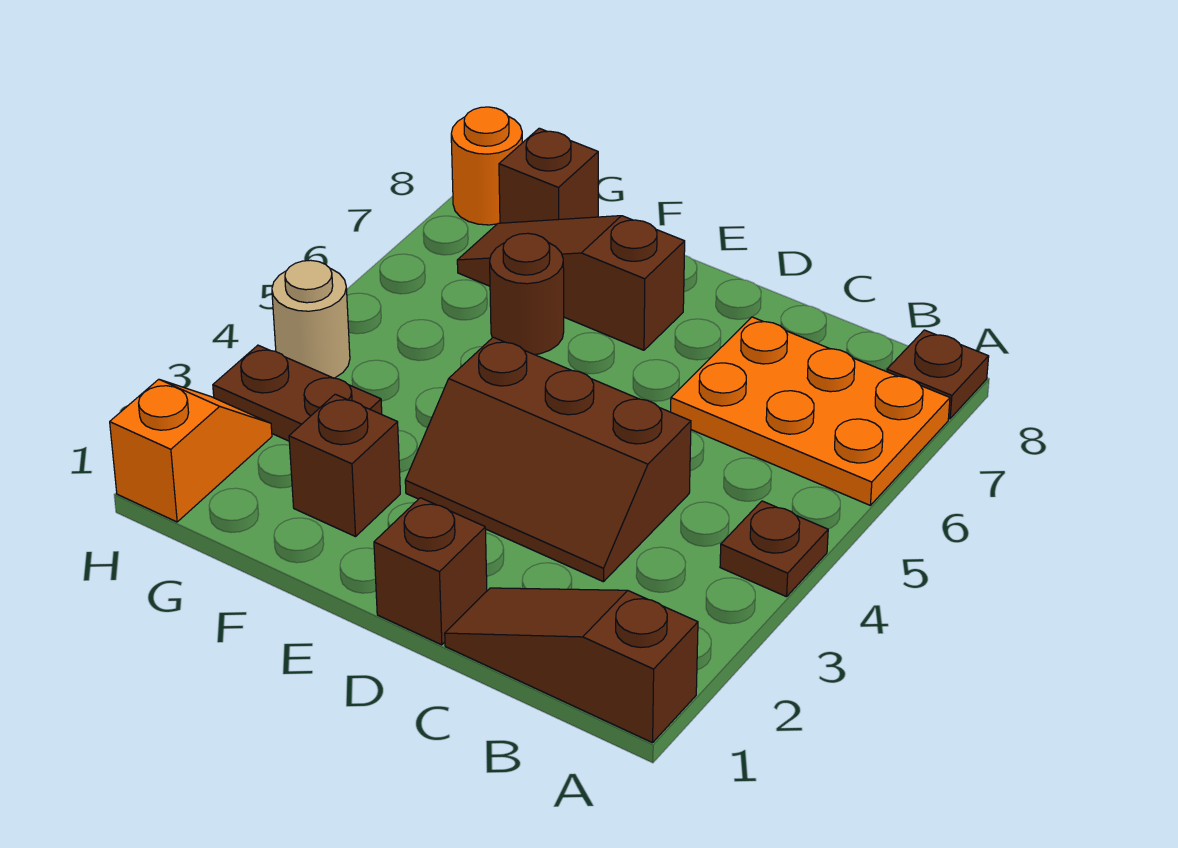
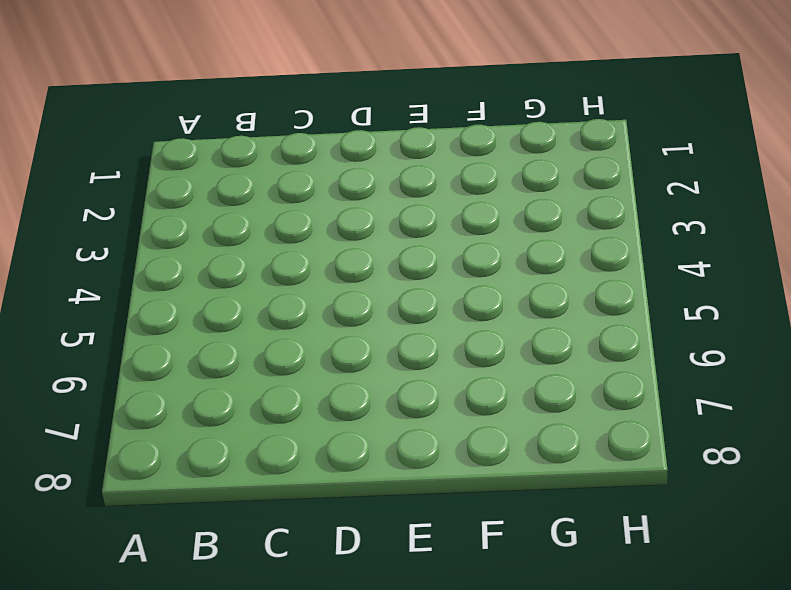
none -> brown slope A1:C1 level 1 top A
none -> brown plate A4 level 1
none -> orange plate A6:C7 level 1

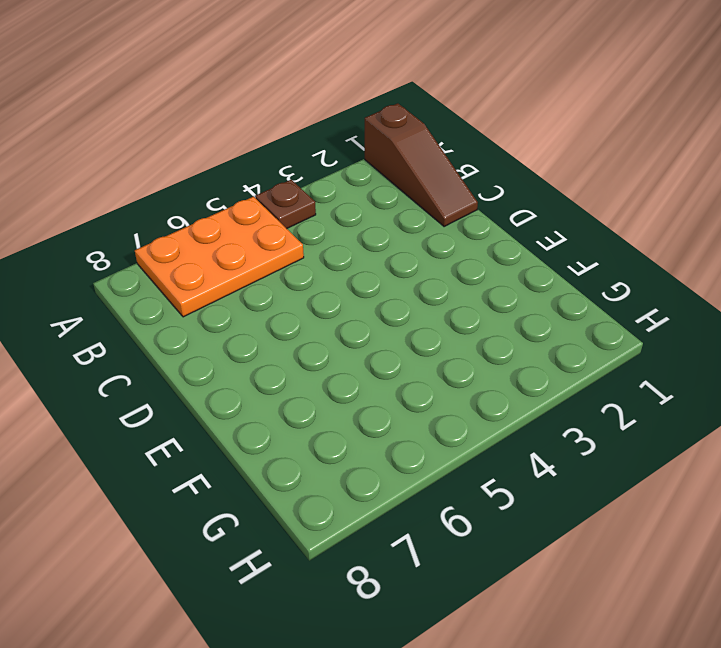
orange plate A5:B7 level 1 -> orange plate A6:C7 level 1
none -> brown plate A8 level 1
none -> brown slope C3:E4 level 1 top 4
none -> brown brick D1 level 1

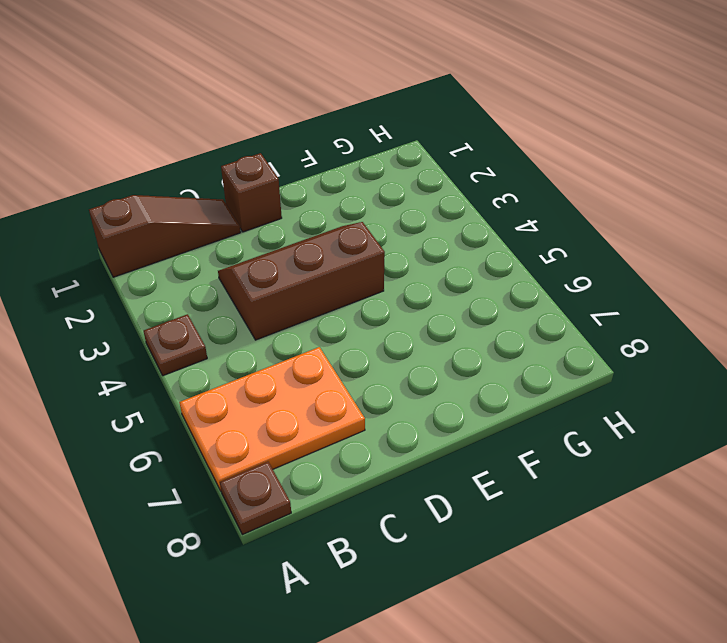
none -> brown slope E7:G7 level 1 top E
none -> brown brick F2 level 1
none -> brown round brick F6 level 1

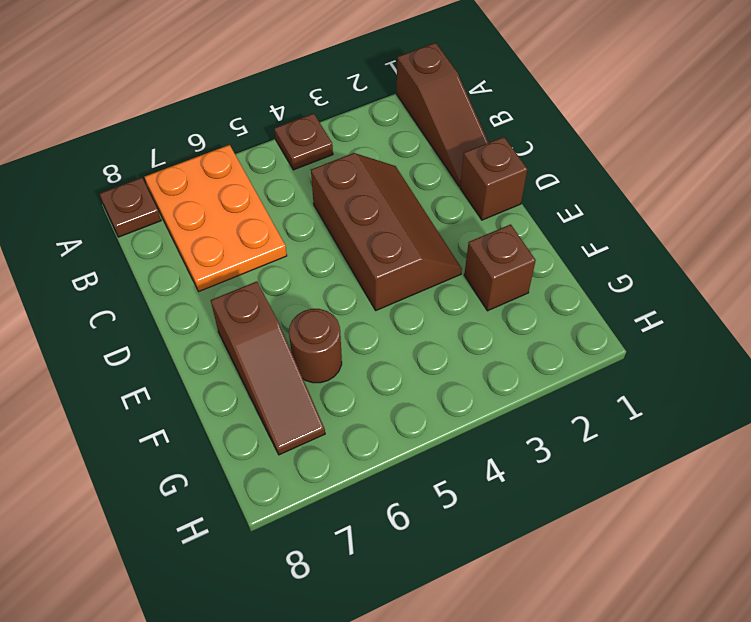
none -> brown plate G3:H3 level 1
none -> brown brick G8 level 1
none -> orange slope H1:H2 level 1 top 1

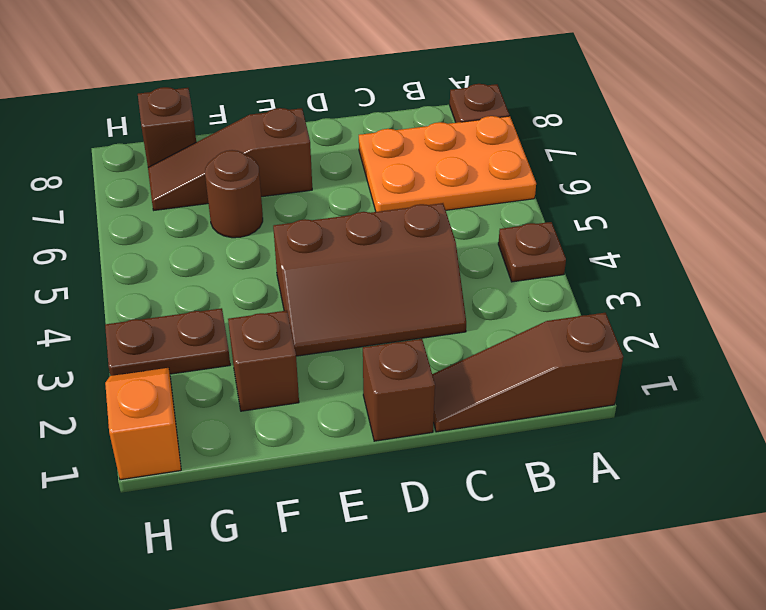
none -> tan round brick H4 level 1
none -> orange round brick H8 level 1

